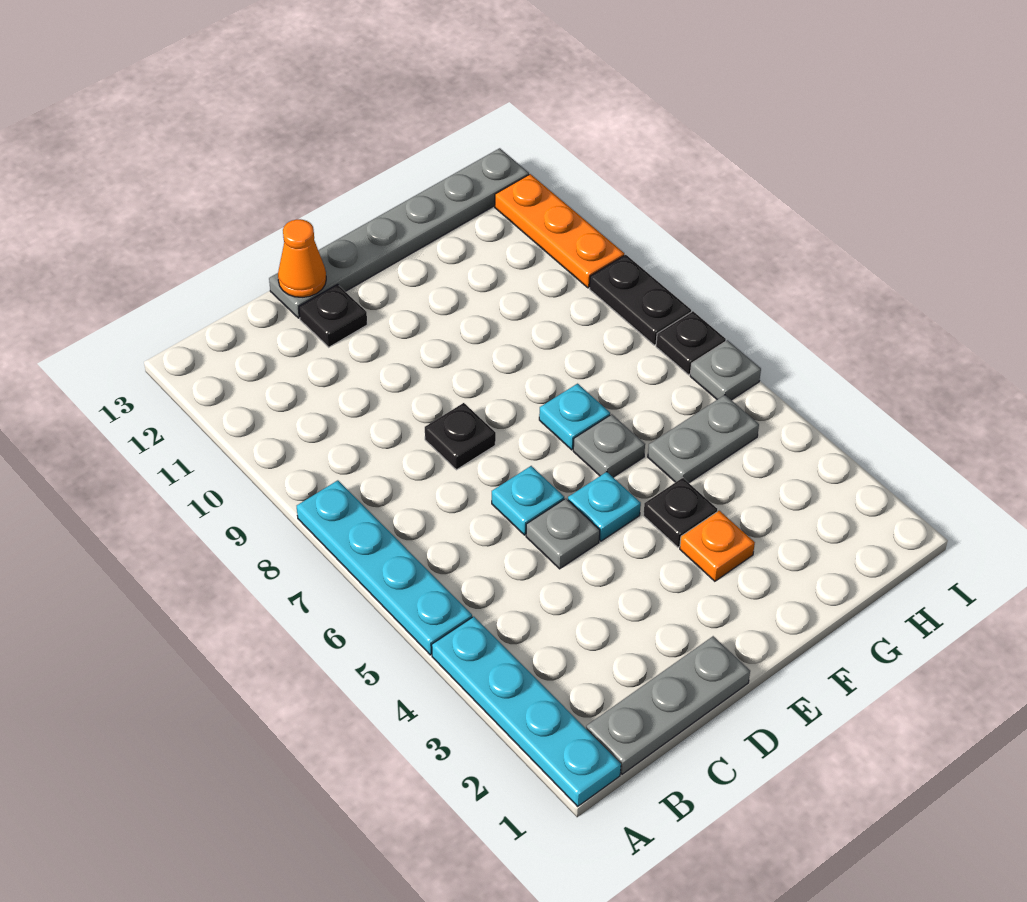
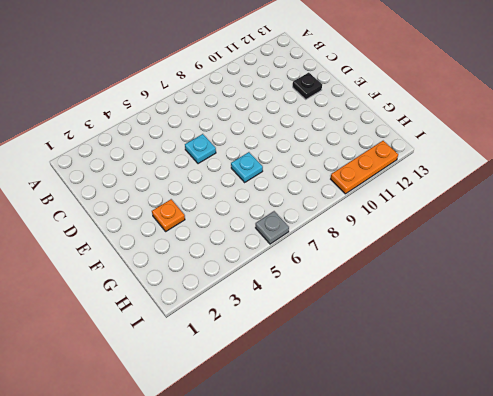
none -> cyan plate A1:A4 level 1
none -> cyan plate A5:A8 level 1
none -> grey plate B1:D1 level 1

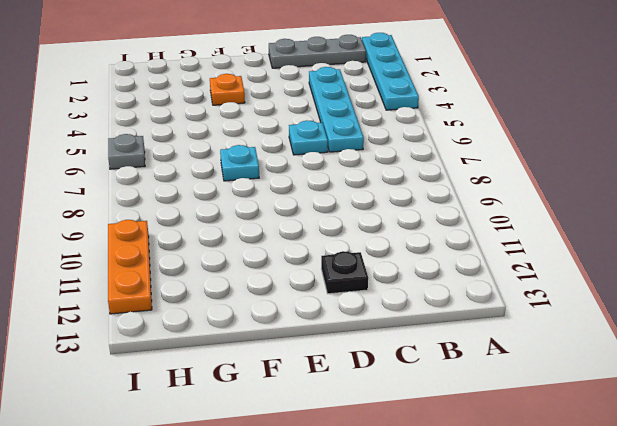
cyan plate C3:C6 level 1 -> cyan plate A5:A8 level 1
none -> grey plate D5 level 1
none -> black plate D8 level 1
none -> grey plate D13:I13 level 1

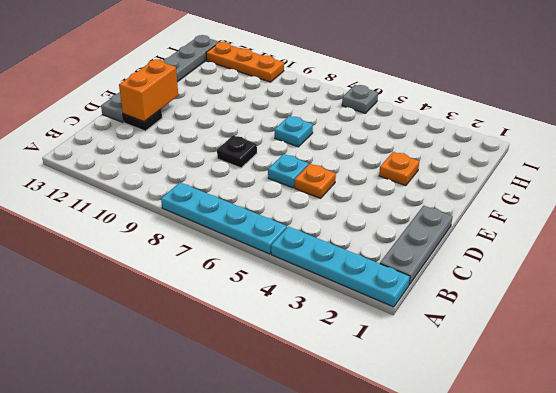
orange plate D5 level 1 -> grey plate D5 level 1
orange brick D12:E12 level 2 -> none
none -> cyan plate E5 level 1
none -> black plate F4 level 1
none -> grey plate F6 level 1

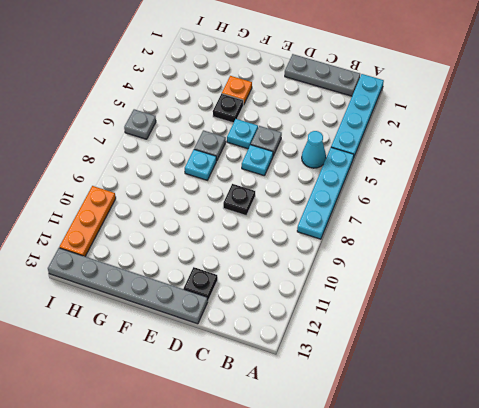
cyan cone B5 level 1 -> none
none -> grey plate G5:H5 level 1
none -> black plate I7 level 1
none -> black plate I8:I9 level 1

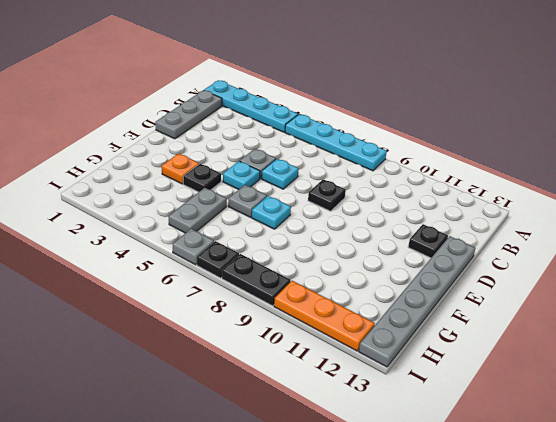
none -> orange cone D13 level 2

